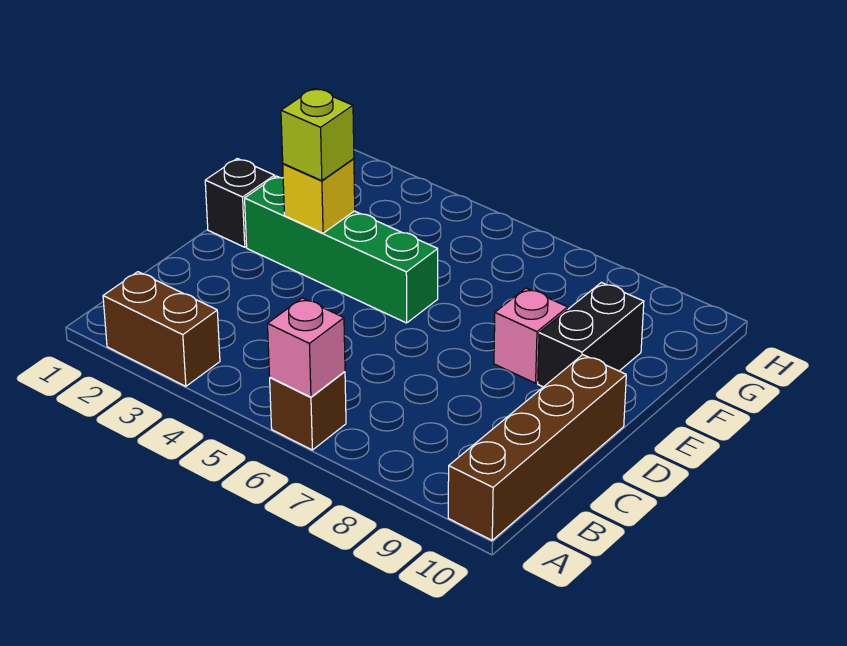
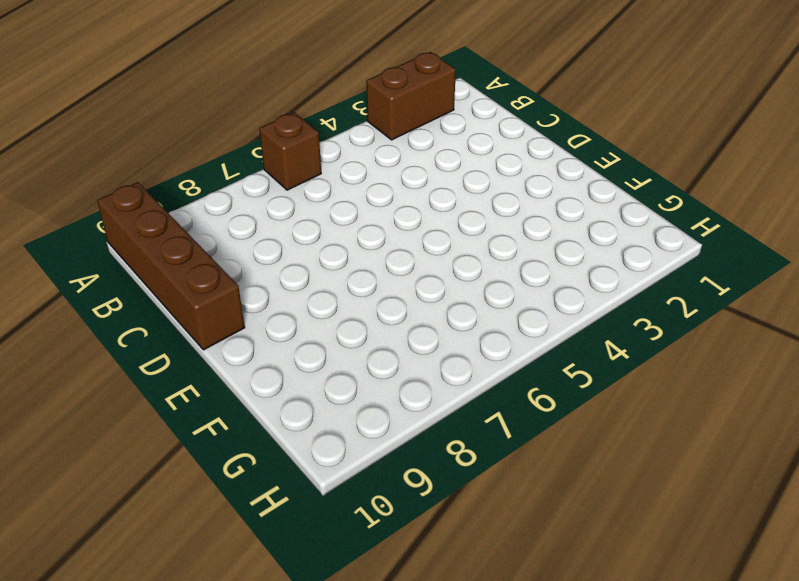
none -> black brick E1 level 1
none -> green brick E2:E5 level 1

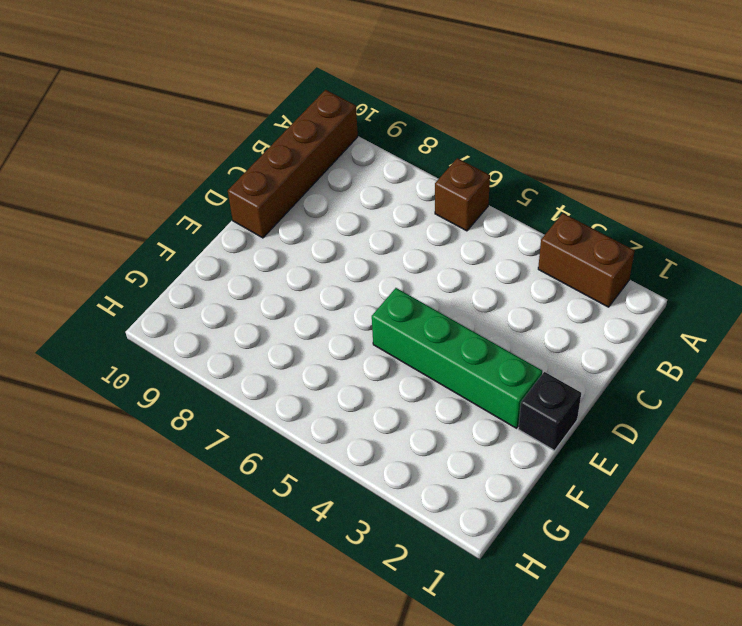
none -> pink brick E8 level 1
none -> black brick E9:F9 level 1

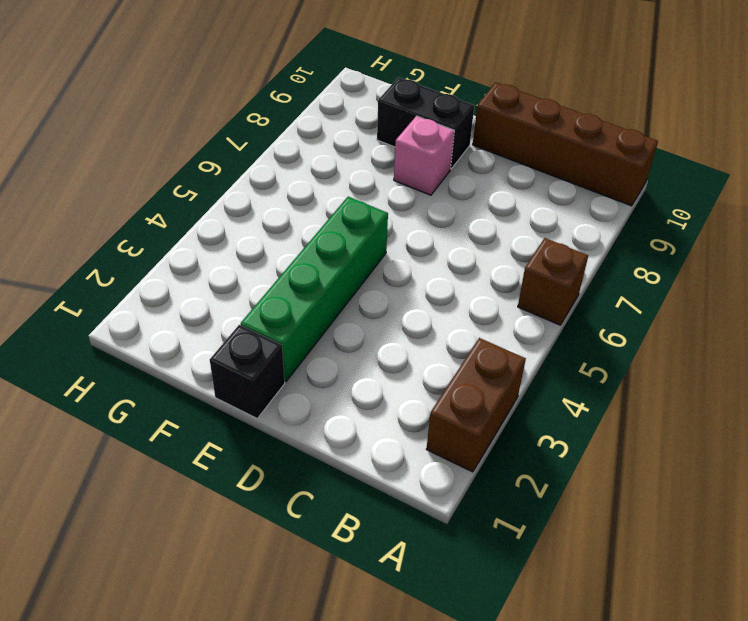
none -> pink brick A6 level 2
none -> yellow brick E3 level 2

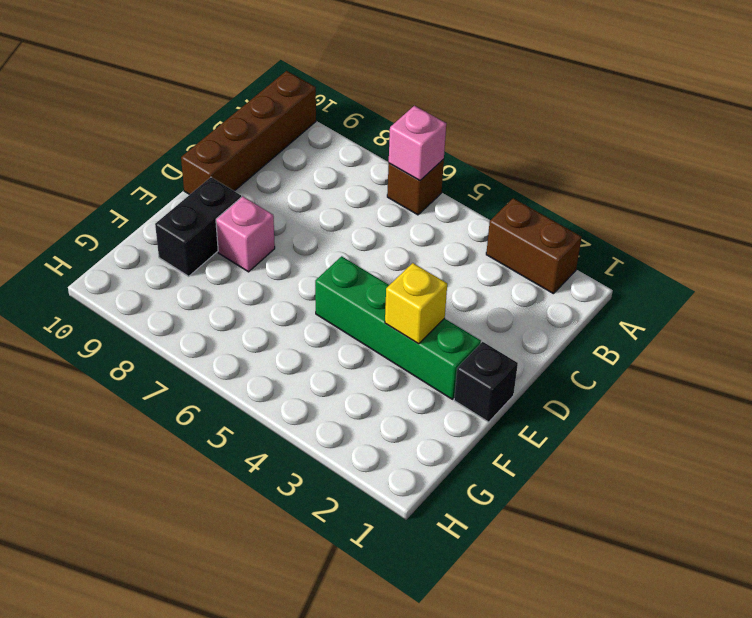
none -> lime brick E3 level 3

